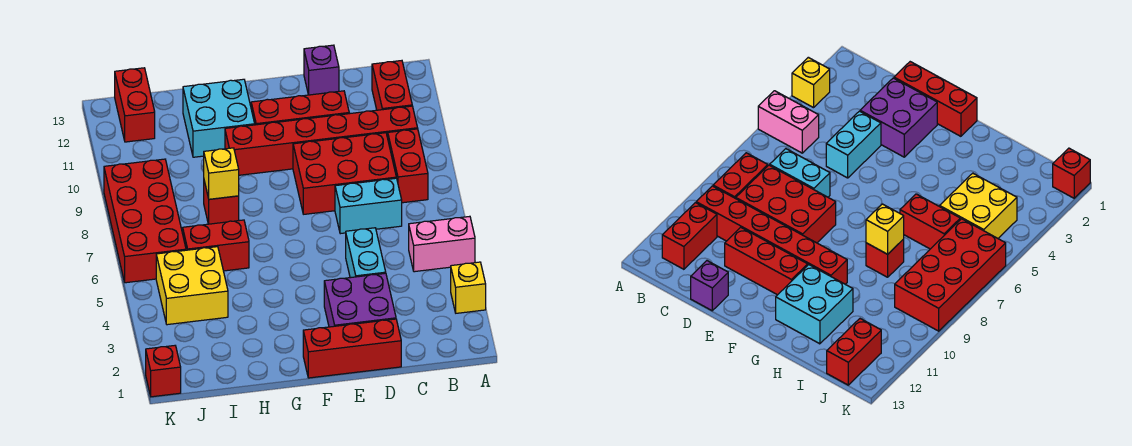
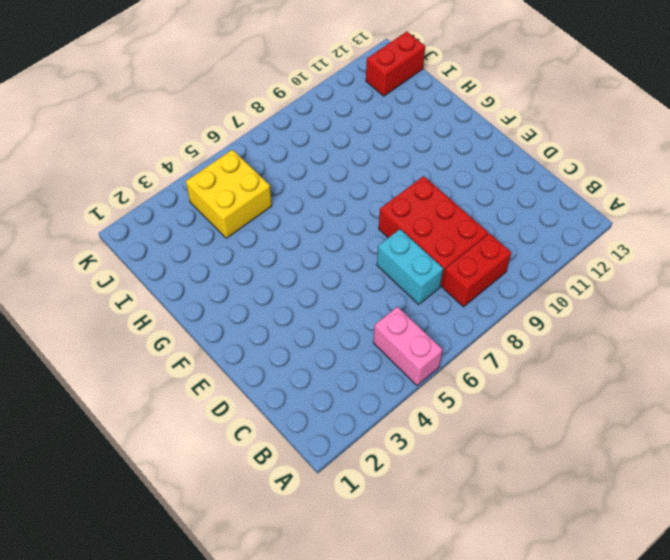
none -> yellow brick A3 level 1
none -> red brick B10:G10 level 1
none -> red brick B11:B12 level 1

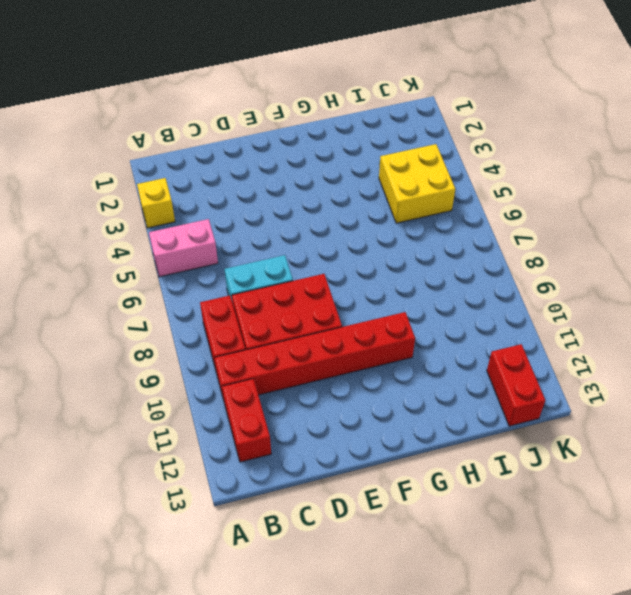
none -> red brick D1:F1 level 1
none -> purple brick D2:E3 level 1
none -> cyan brick D4:D5 level 1

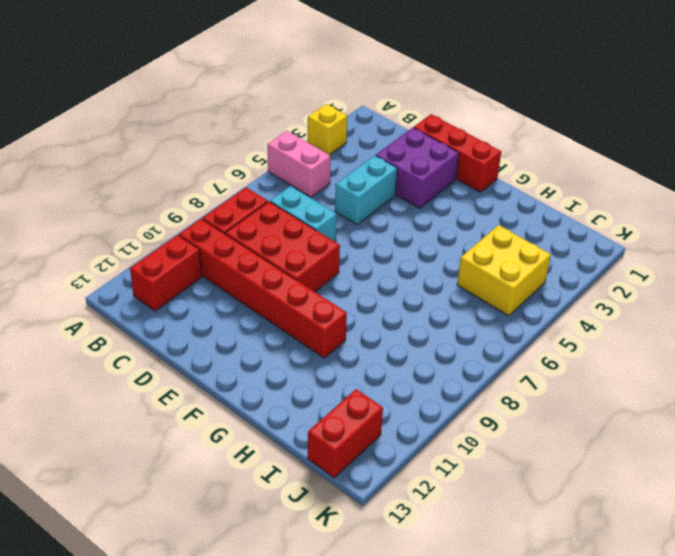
none -> red brick D11:F11 level 1
none -> purple brick D13 level 1
none -> cyan brick G11:H12 level 1

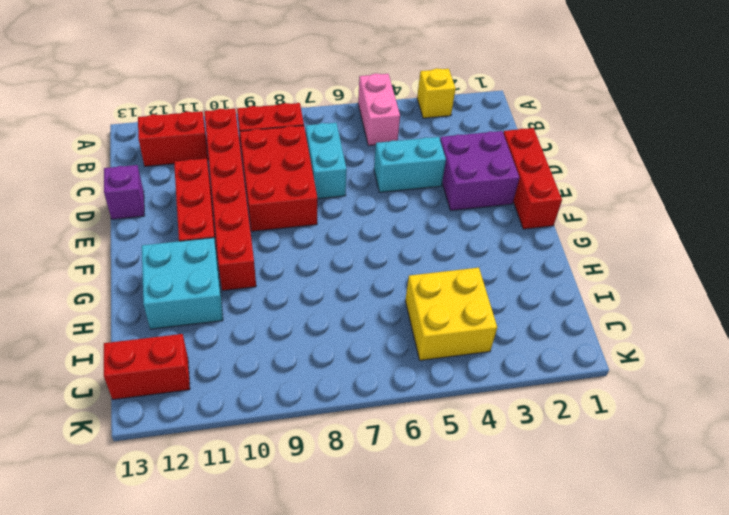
none -> red brick H6:I6 level 1
none -> red brick H8 level 1
none -> red brick J6:K9 level 1

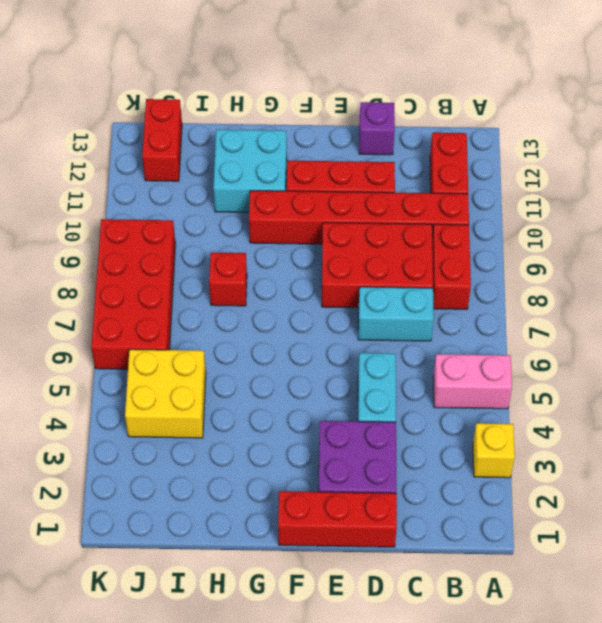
none -> red brick H6:I6 level 1
none -> red brick K1 level 1
none -> yellow brick H8 level 2

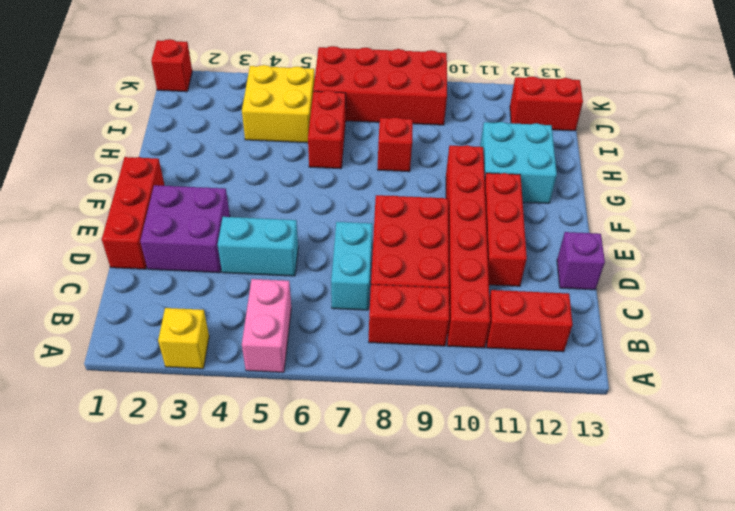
none -> yellow brick H8 level 2

